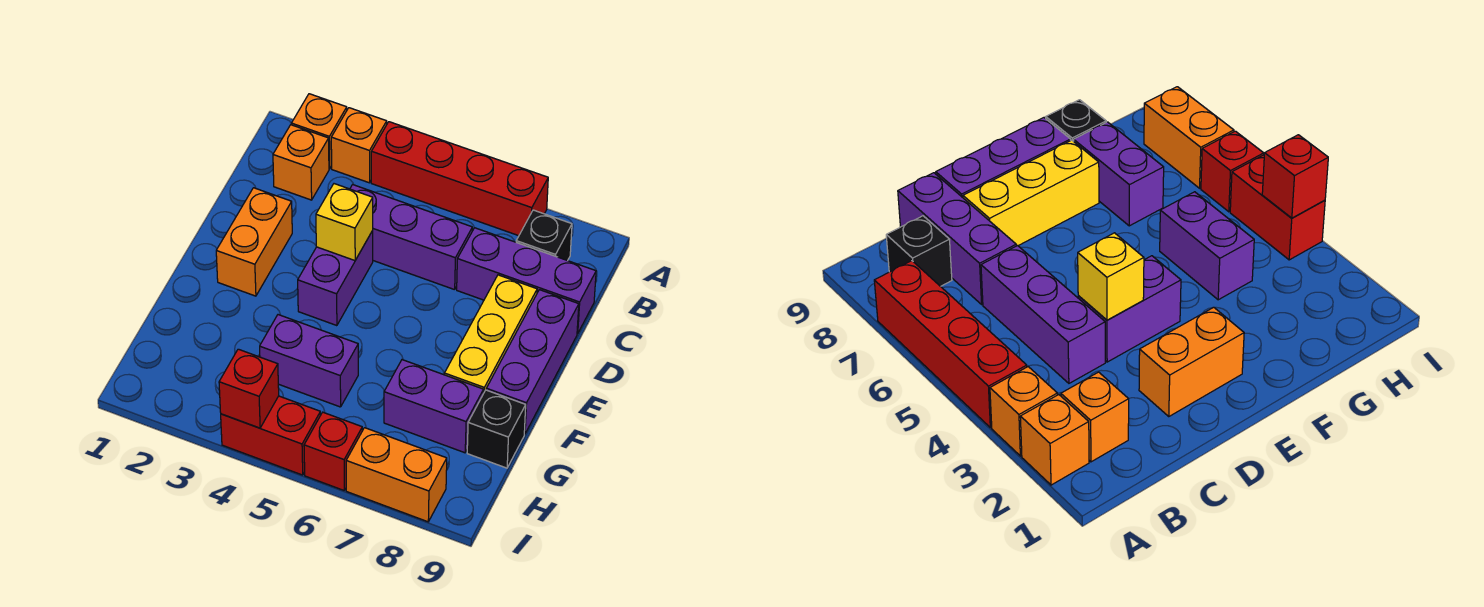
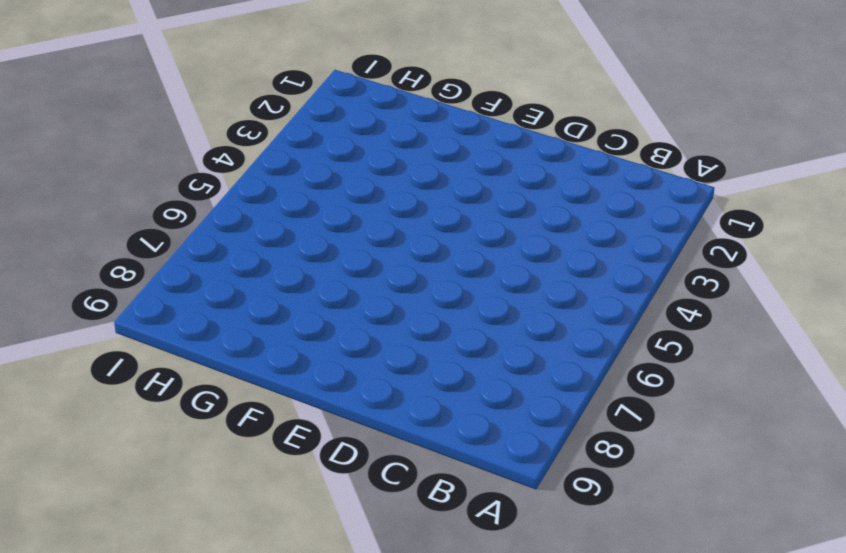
none -> orange brick A2 level 1
none -> orange brick A3 level 1
none -> red brick A4:A7 level 1

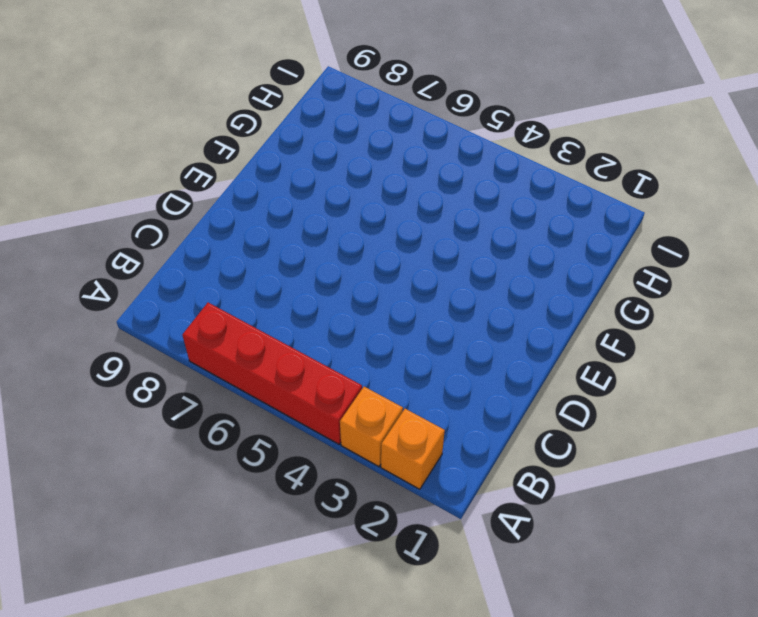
none -> orange brick B2 level 1
none -> black brick B8 level 1
none -> purple brick C4:C6 level 1

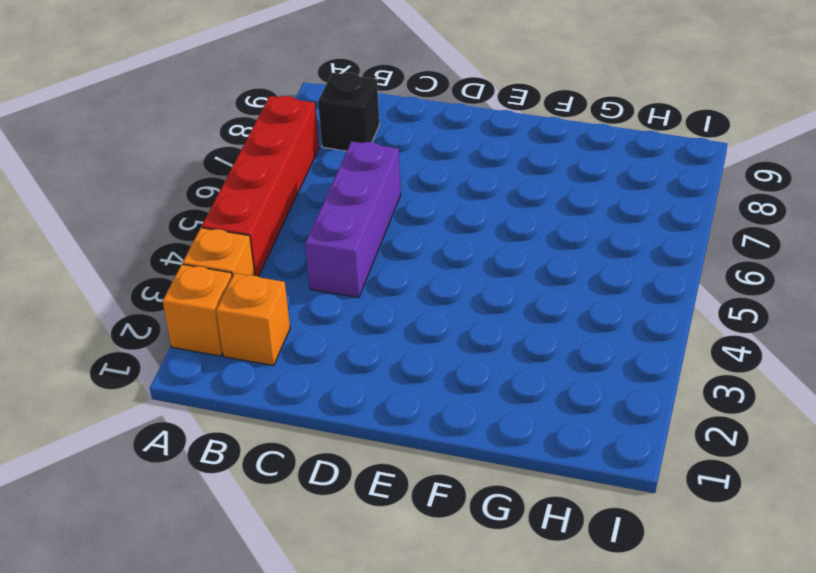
none -> purple brick C7:C9 level 1
none -> orange brick D2:E2 level 1
none -> purple brick D4:E4 level 1

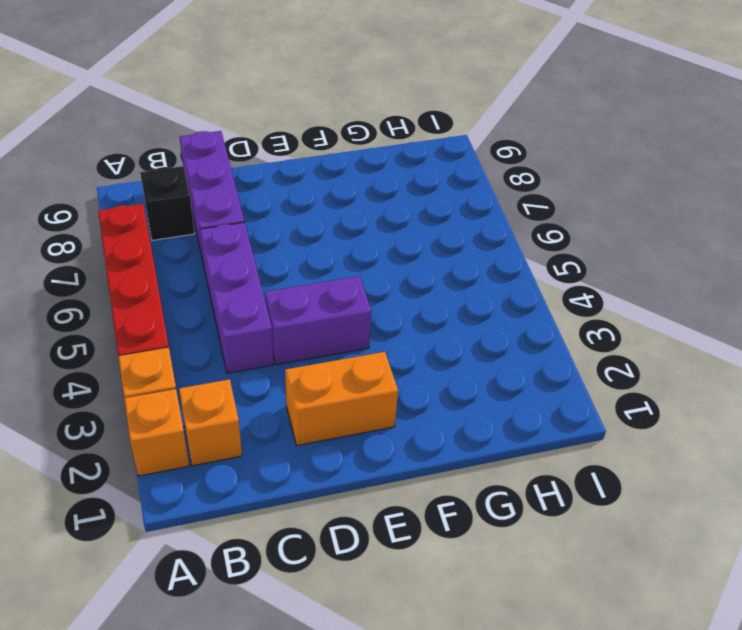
none -> yellow brick D8:F8 level 1
none -> purple brick D9:F9 level 1
none -> purple brick G4:G5 level 1

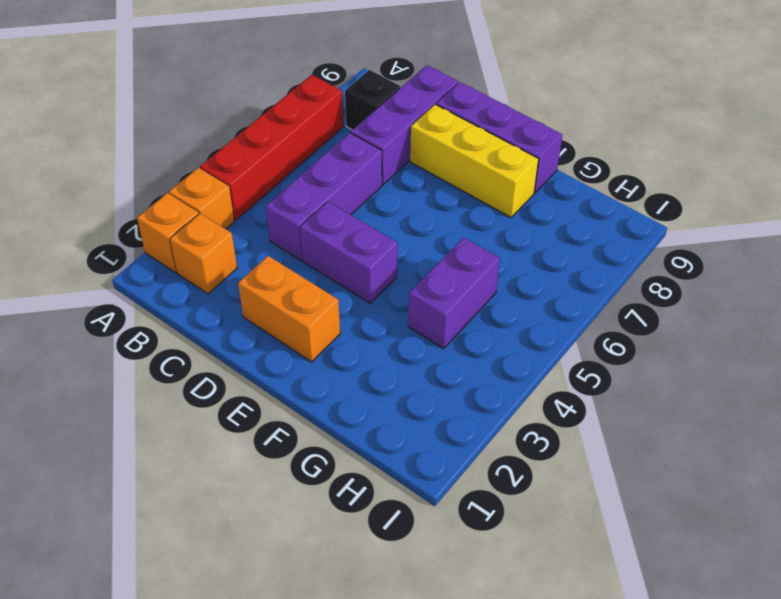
none -> purple brick G7:G8 level 1
none -> black brick G9 level 1
none -> red brick I4:I5 level 1

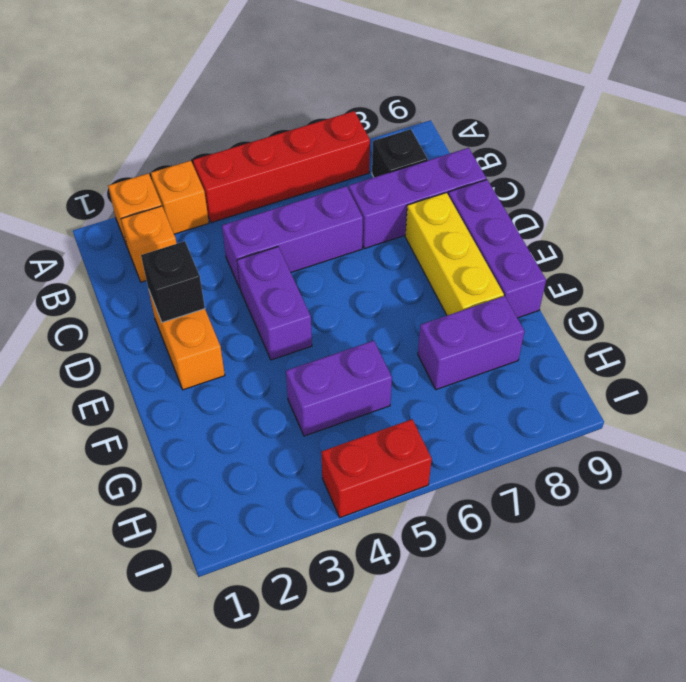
black brick D2 level 2 -> black brick G9 level 1
none -> red brick I6 level 1
none -> orange brick I7:I8 level 1
none -> yellow brick D4 level 2

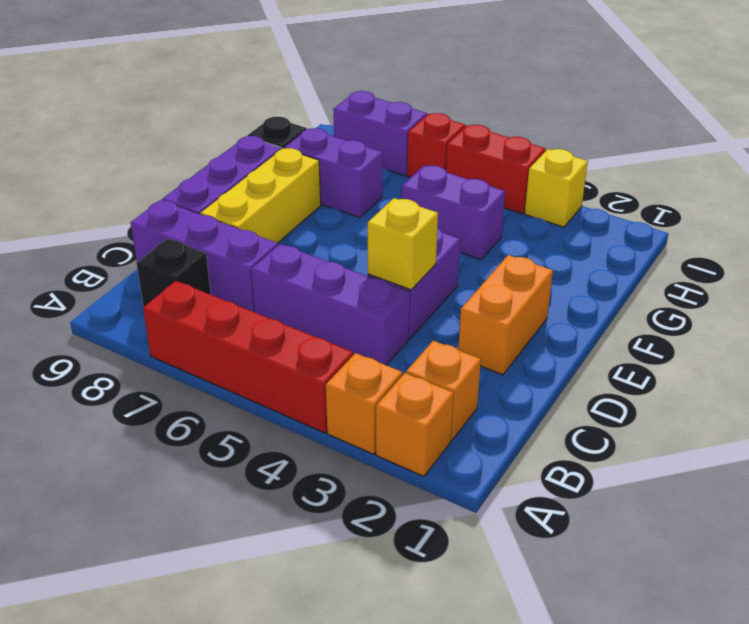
yellow brick I3 level 1 -> none
purple brick I7:I8 level 1 -> orange brick I7:I8 level 1
none -> red brick I4 level 2

